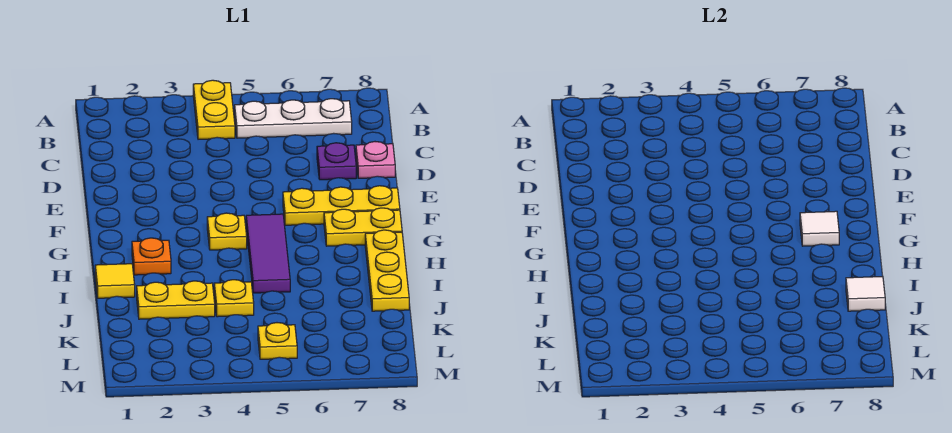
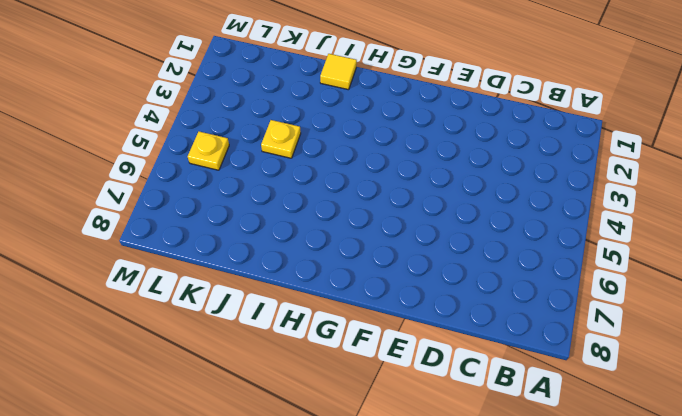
none -> yellow plate A4:B4 level 1
none -> white plate B5:B7 level 1
none -> purple plate D7 level 1

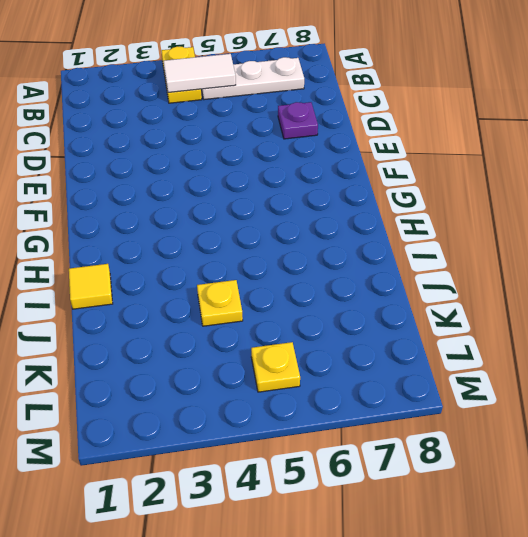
white tile B4:B5 level 2 -> none
none -> pink plate D8 level 1
none -> yellow plate F6:F8 level 1
none -> yellow plate G4 level 1

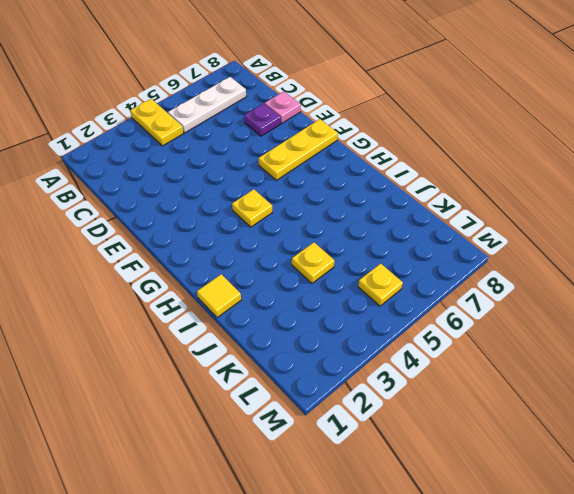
none -> purple tile G5:I5 level 1
none -> yellow plate G7:G8 level 1
none -> orange plate H2 level 1

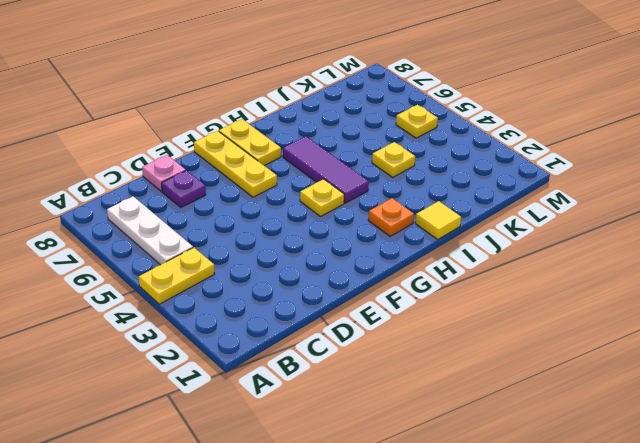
purple tile H4:H6 level 1 -> purple tile G5:I5 level 1
none -> yellow plate H8:J8 level 1
none -> yellow plate J2:J3 level 1
none -> white tile G7 level 2

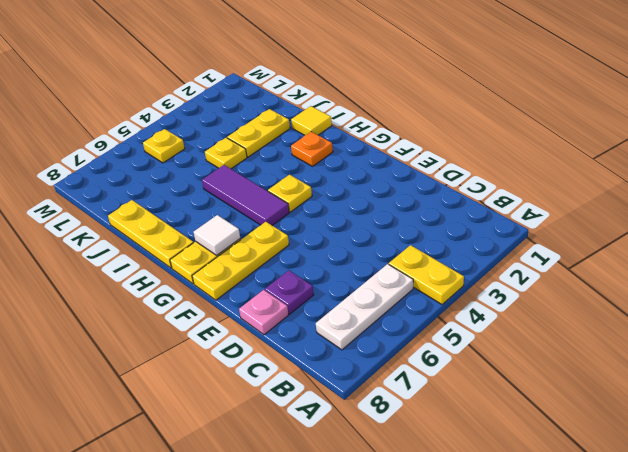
none -> white tile J8 level 2

